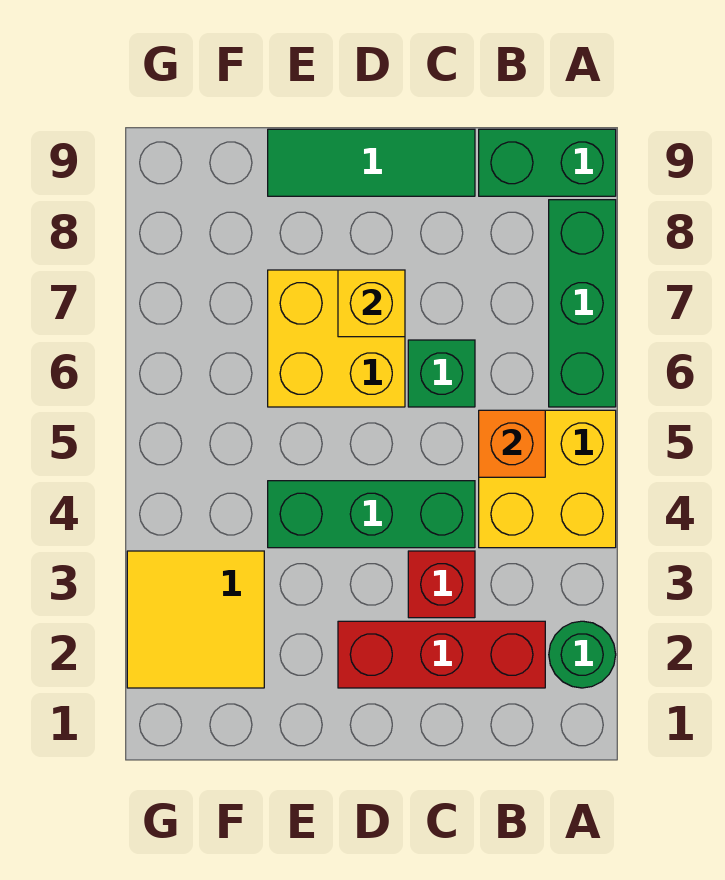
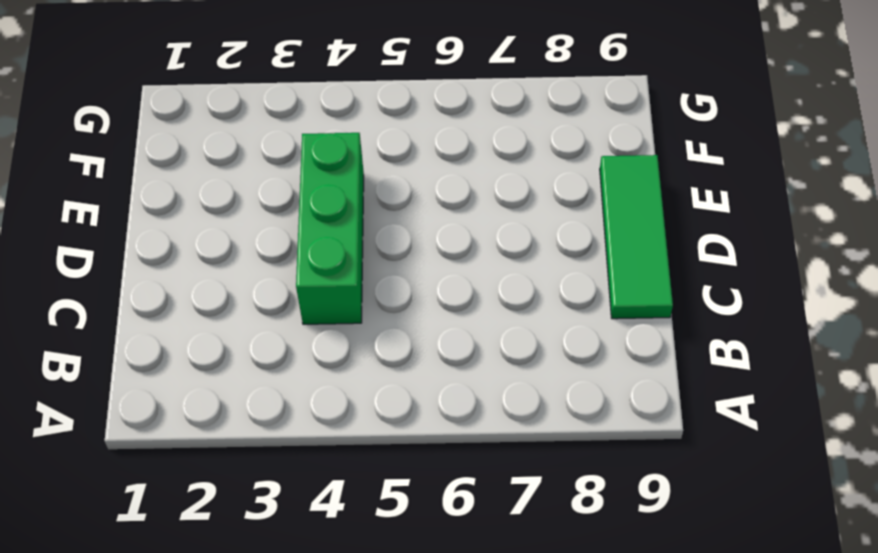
none -> green round brick A2 level 1
none -> yellow brick A4:B5 level 1
none -> green brick A6:A8 level 1

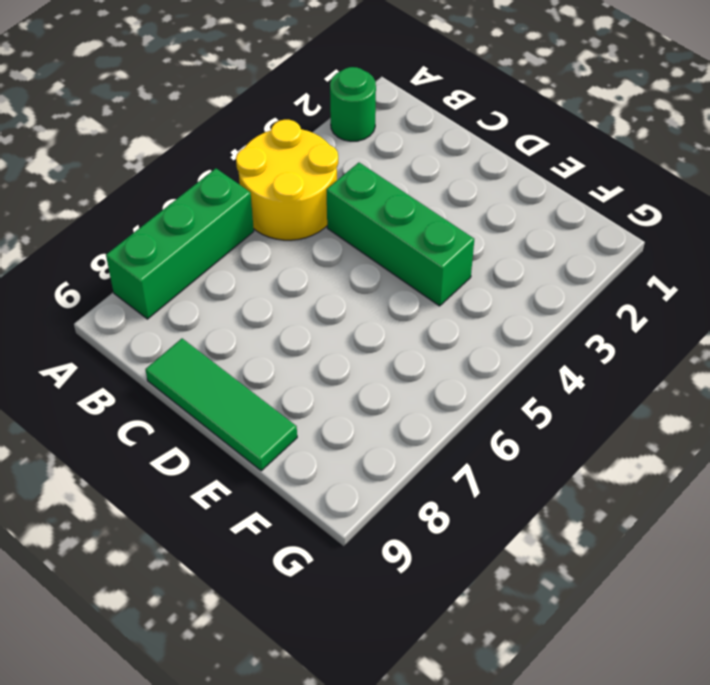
yellow round brick A4:B5 level 1 -> yellow brick A4:B5 level 1
none -> green brick A9:B9 level 1
none -> red brick B2:D2 level 1
none -> red brick C3 level 1

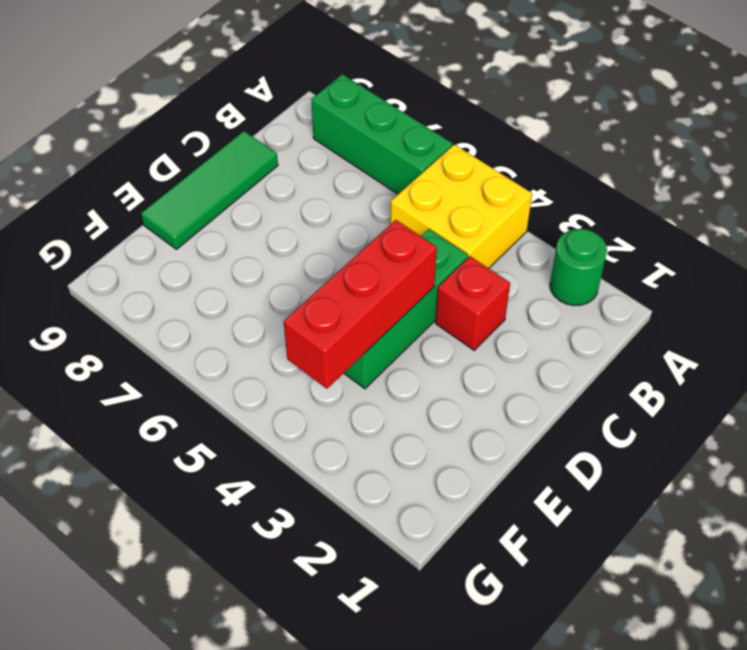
red brick D4:F4 level 2 -> red brick B2:D2 level 1
none -> green brick A9:B9 level 1
none -> green brick C6 level 1
none -> yellow brick D6:E7 level 1

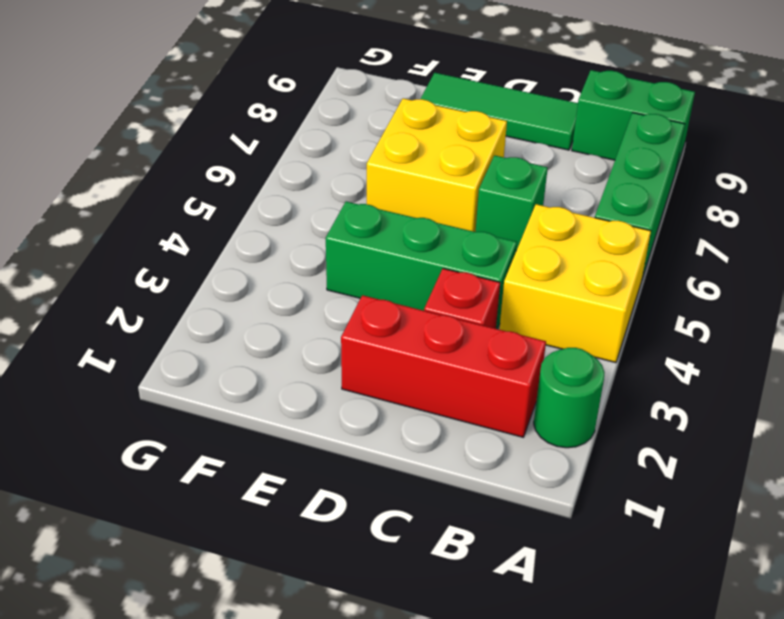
none -> yellow tile F2:G3 level 1
none -> orange brick B5 level 2
none -> yellow brick D7 level 2

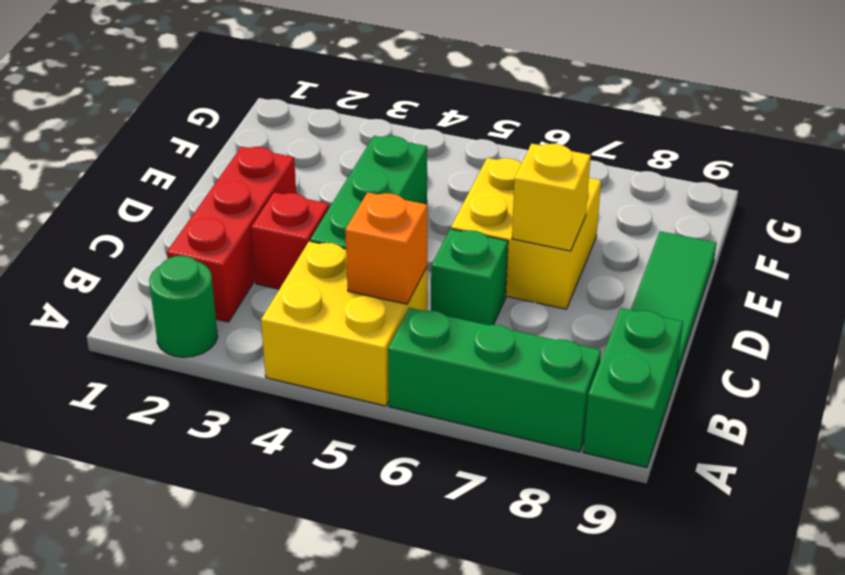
none -> yellow tile F2:G3 level 1

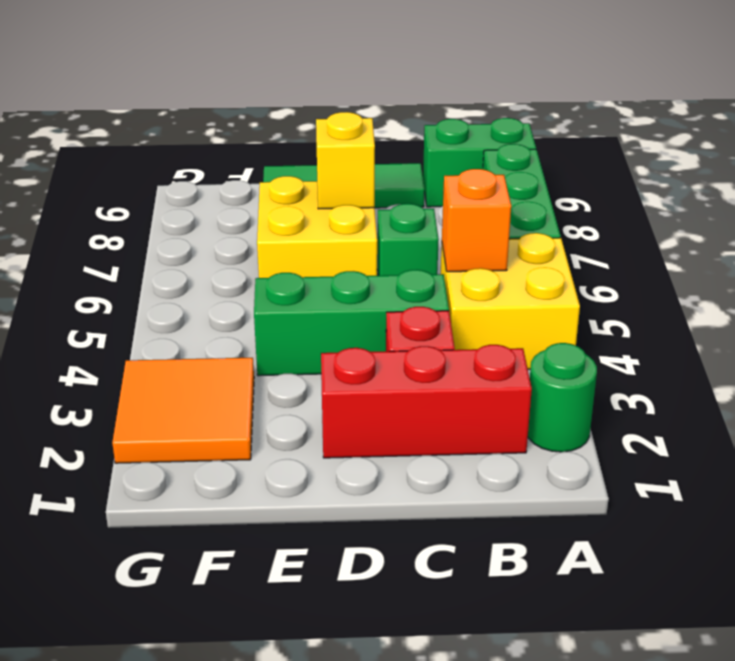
orange tile F2:G3 level 1 -> yellow tile F2:G3 level 1

